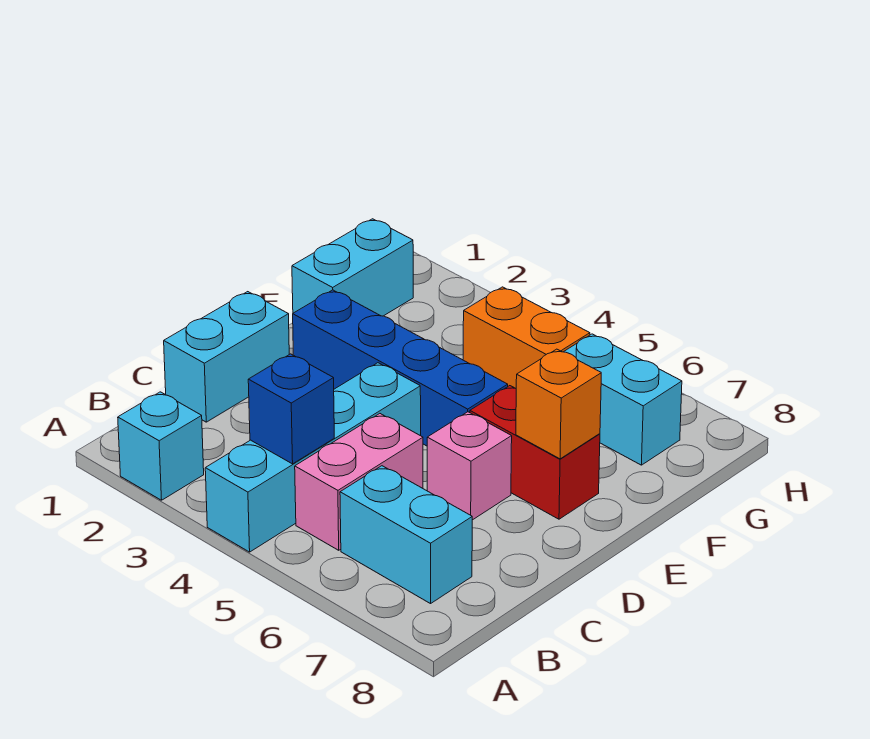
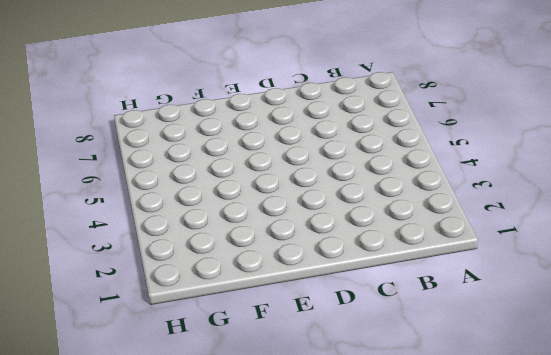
none -> cyan brick A2 level 1
none -> cyan brick A4:D4 level 1
none -> pink brick B5:C5 level 1

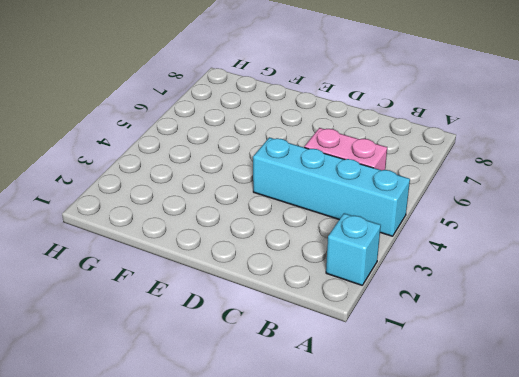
none -> cyan brick B6:B7 level 1
none -> cyan brick C1:D1 level 1
none -> pink brick D6 level 1

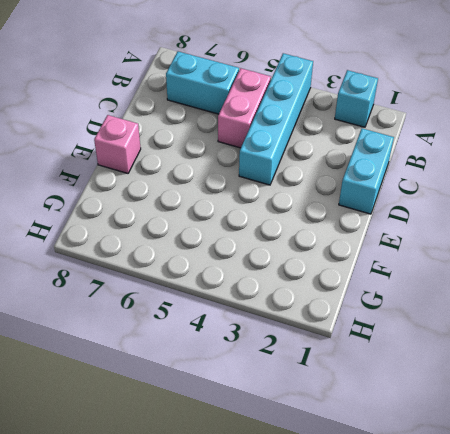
pink brick E8 level 1 -> pink brick D6 level 1
none -> blue brick E2:E5 level 1
none -> red brick E6:E7 level 1
none -> cyan brick F1:G1 level 1

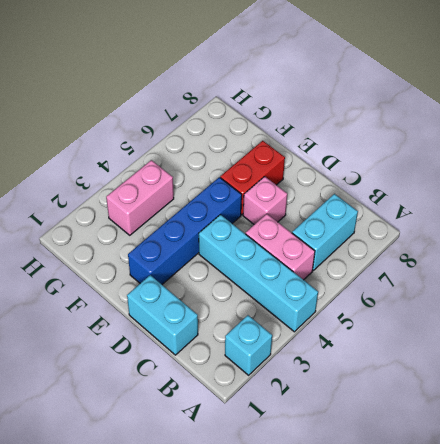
pink brick G3:G4 level 1 -> orange brick G4:G5 level 1
none -> cyan brick F1:G1 level 1
none -> cyan brick G6:G7 level 1
none -> blue brick B4 level 2

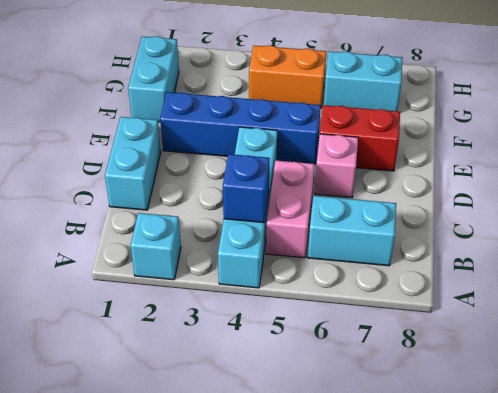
none -> orange brick E7 level 2

